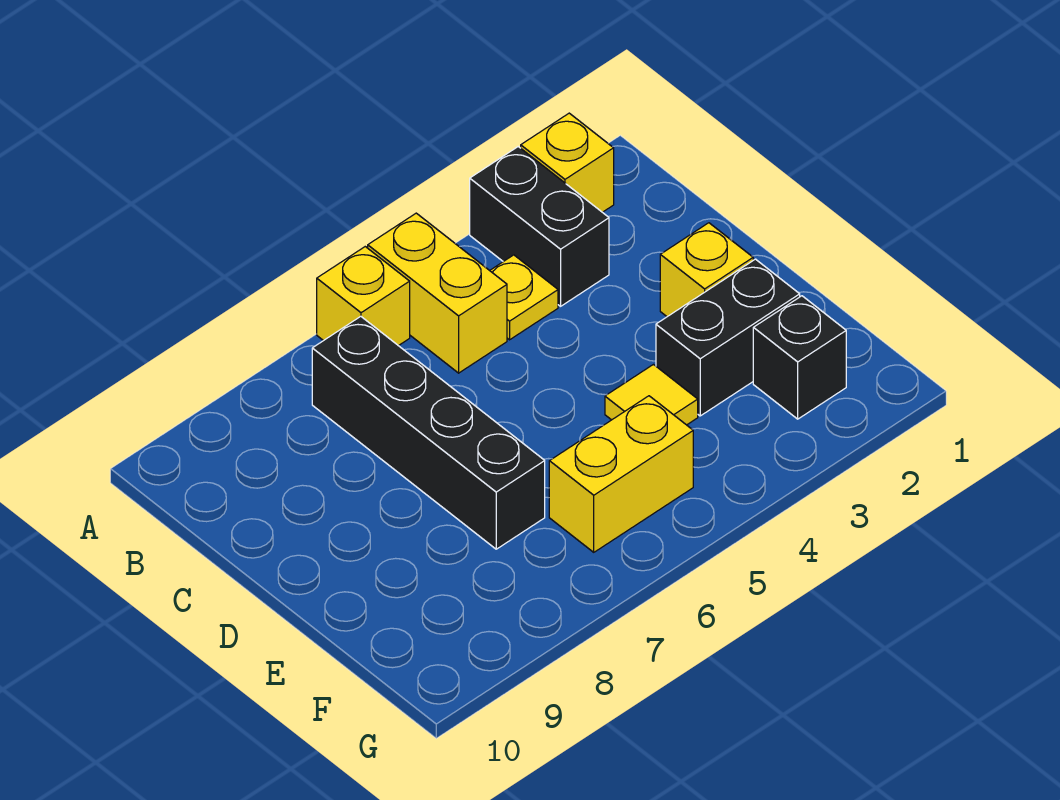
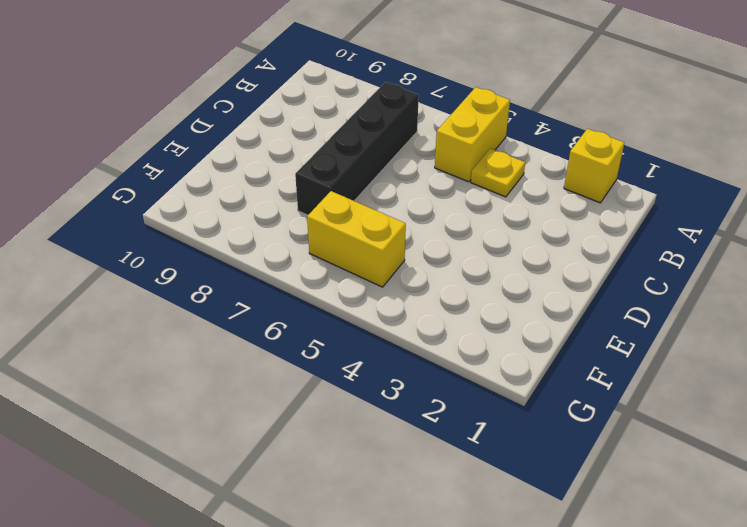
none -> black brick A3:B3 level 1
none -> yellow brick A6 level 1

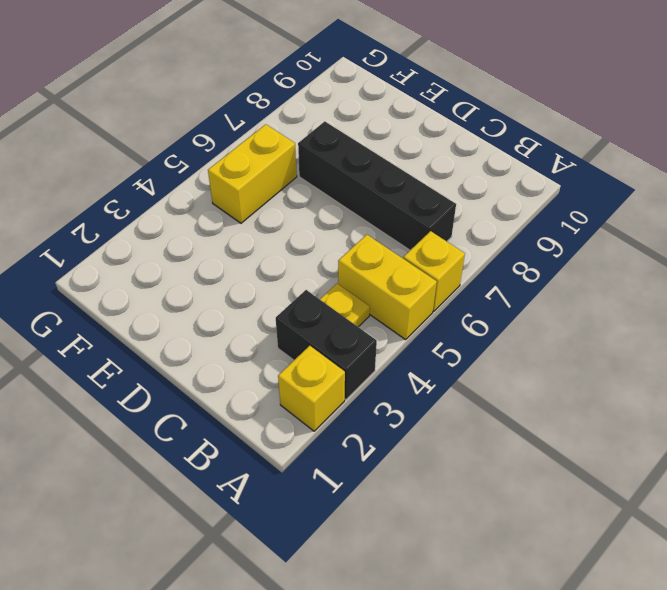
none -> yellow brick D2 level 1
none -> black brick E2:E3 level 1

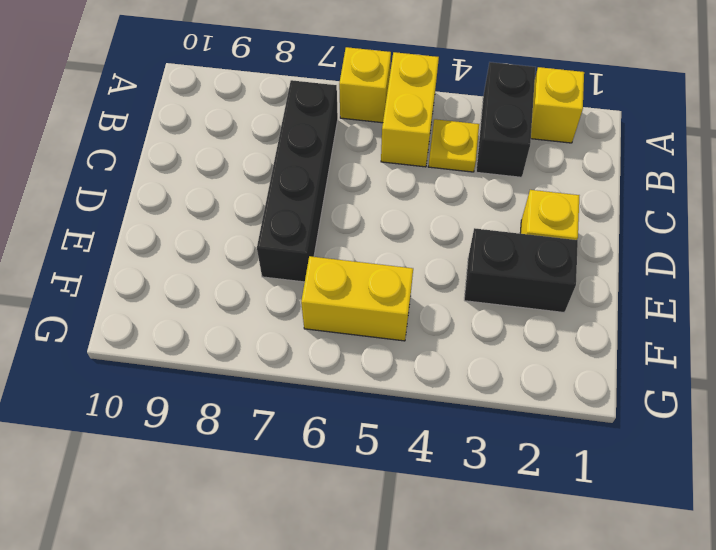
none -> yellow tile E4 level 1
none -> black brick F2 level 1

